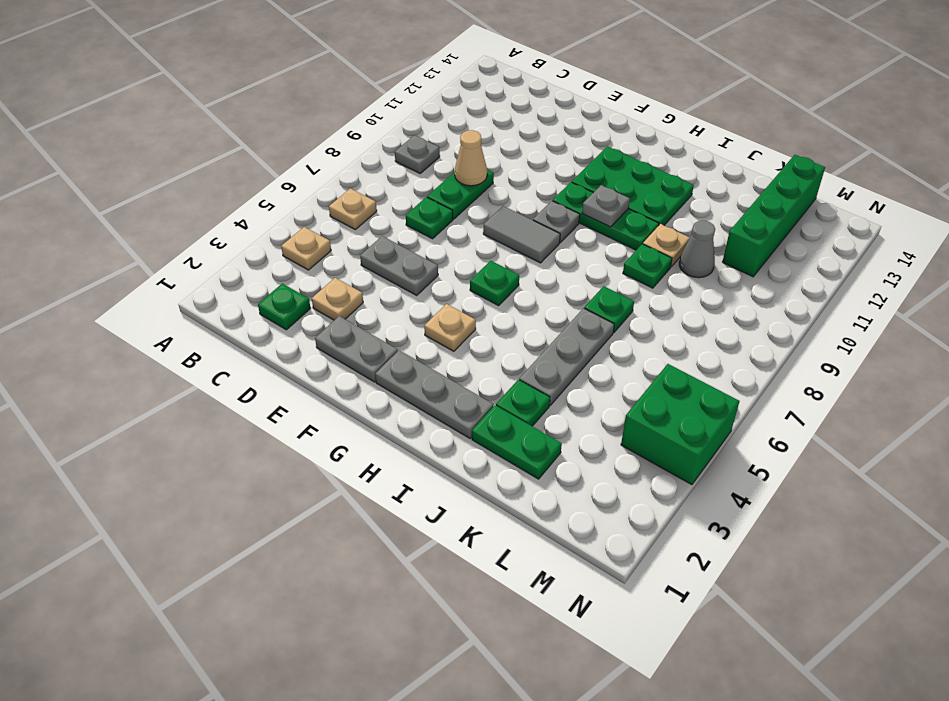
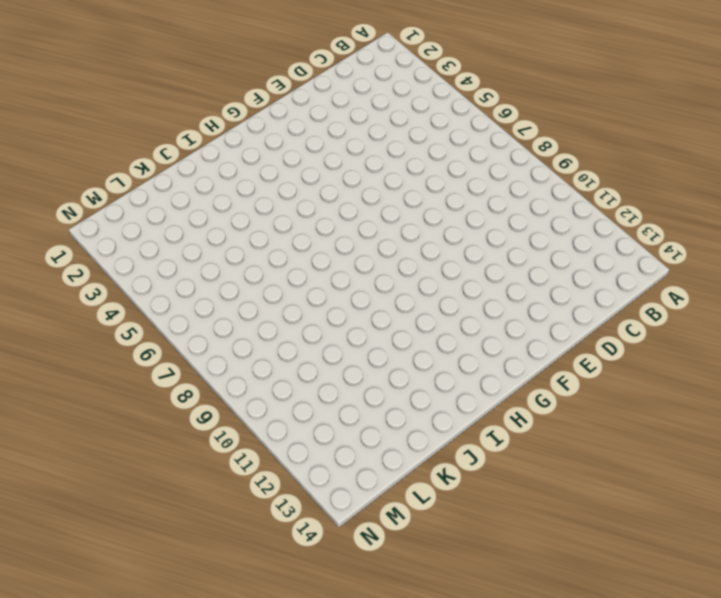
none -> tan plate B4 level 1
none -> tan plate B6 level 1
none -> grey plate B9 level 1

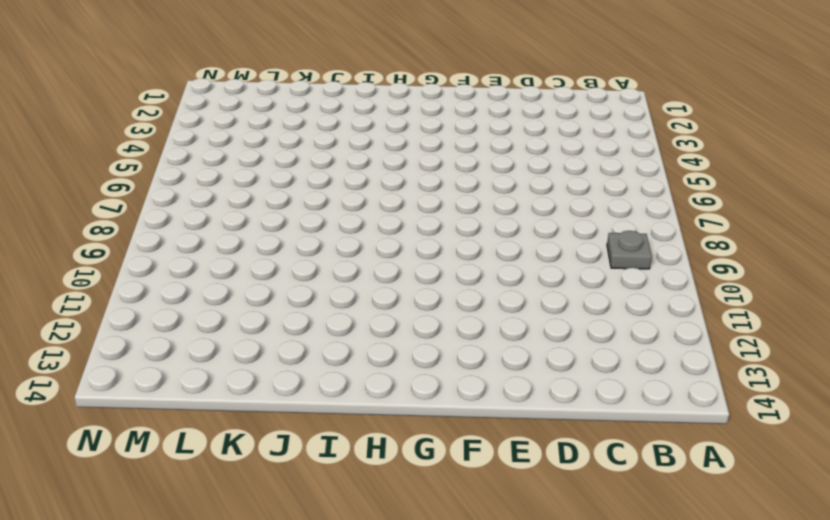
none -> tan plate B4 level 1
none -> tan plate B6 level 1
none -> green plate C2 level 1

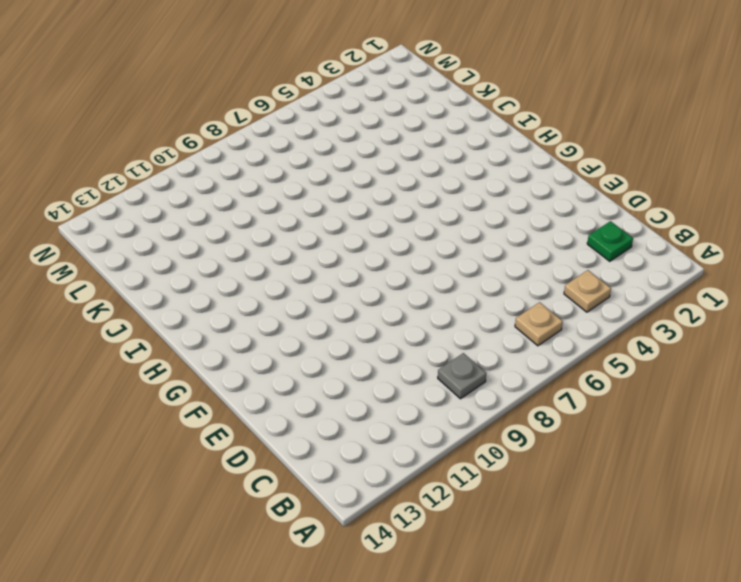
none -> tan plate D3 level 1
none -> grey plate D5:E5 level 1
none -> green plate D7 level 1

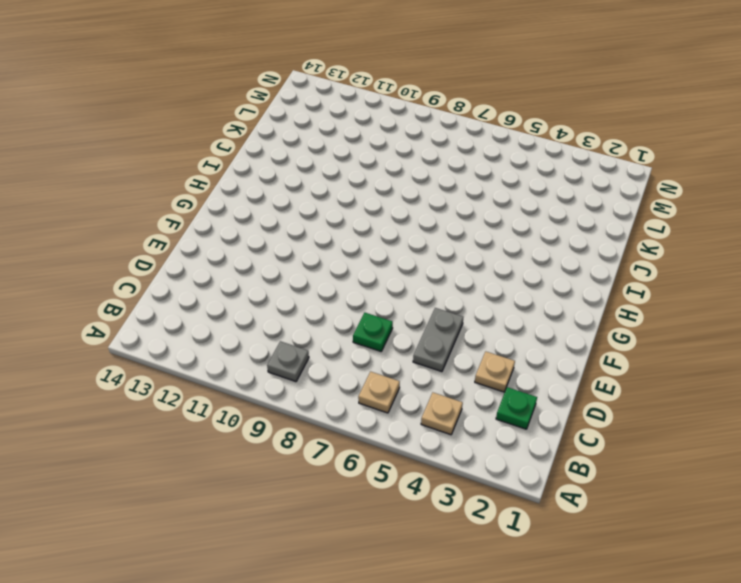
none -> green plate D8:D9 level 1
none -> grey plate E2:F2 level 1
none -> grey tile F8:G8 level 1

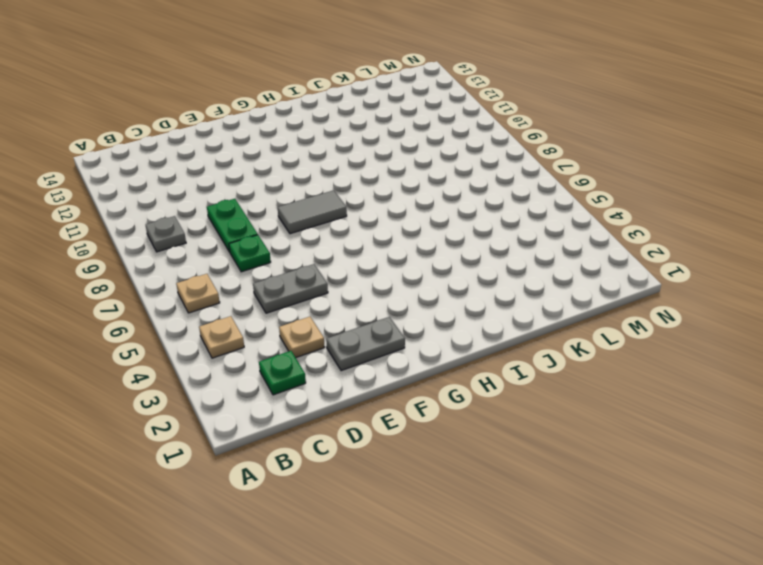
none -> grey plate G2:I2 level 1
none -> tan plate G4 level 1
none -> green plate G6 level 1

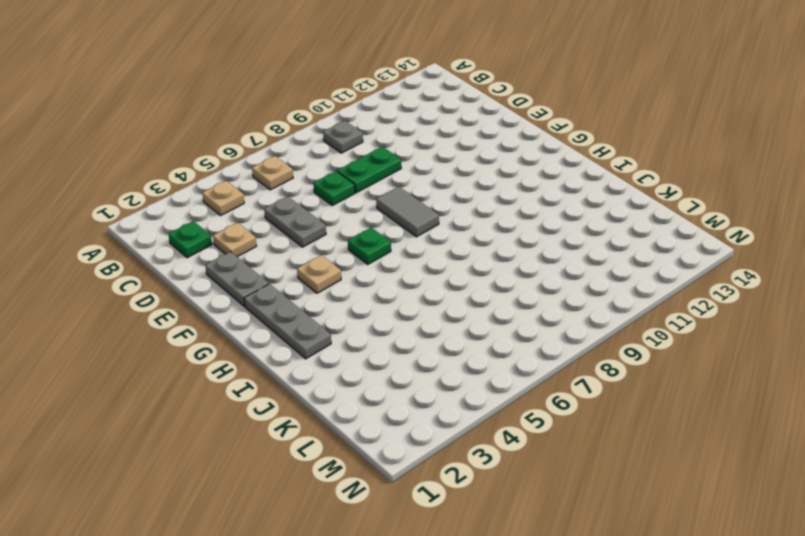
none -> grey plate G9 level 1
none -> green plate G10:I10 level 1
none -> green plate G11:I12 level 1

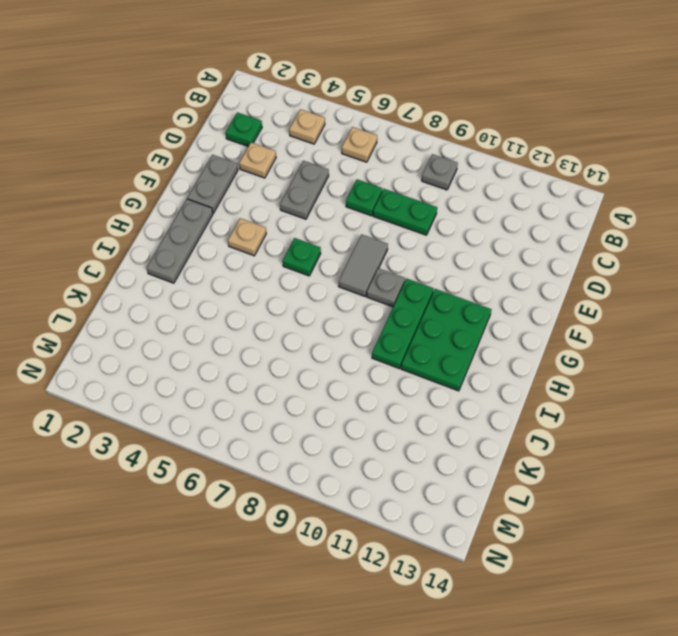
none -> green plate J2:K2 level 1
none -> green plate J3 level 1
none -> grey plate J4:J6 level 1

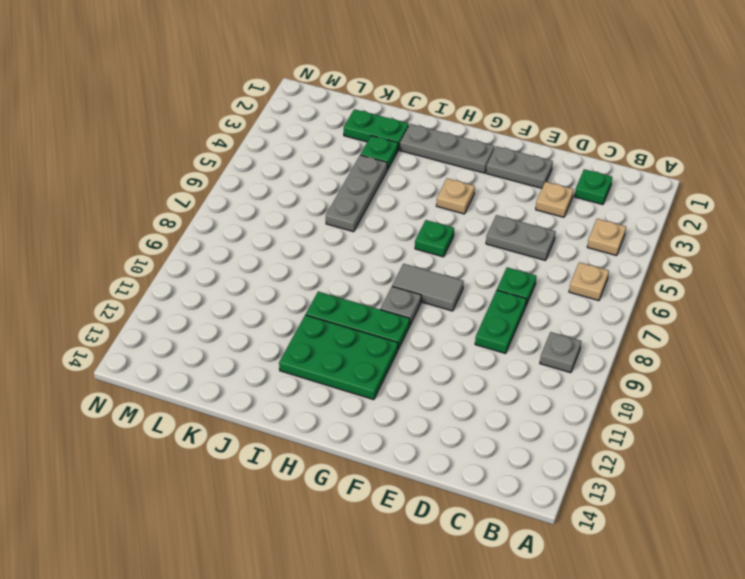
none -> green plate J7 level 1
none -> green plate J9 level 1
none -> tan plate J10 level 1

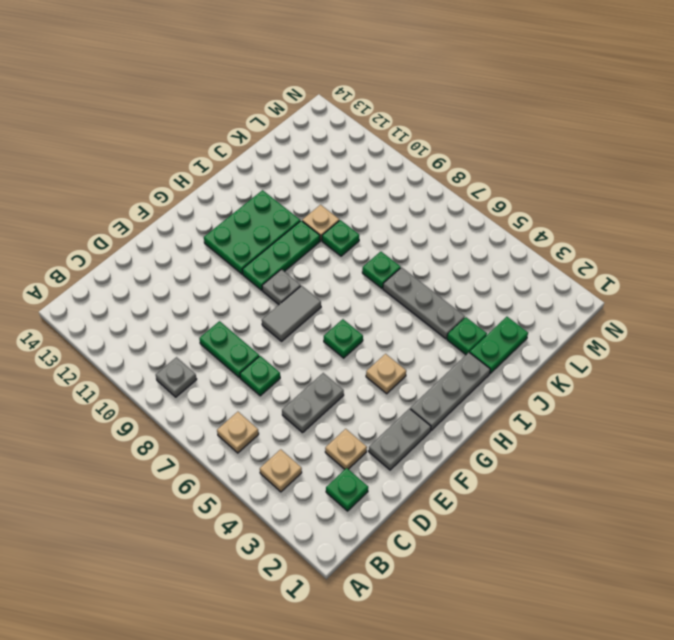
none -> grey cone K10 level 1
none -> green brick L11:L14 level 1
none -> green brick M4:N5 level 1

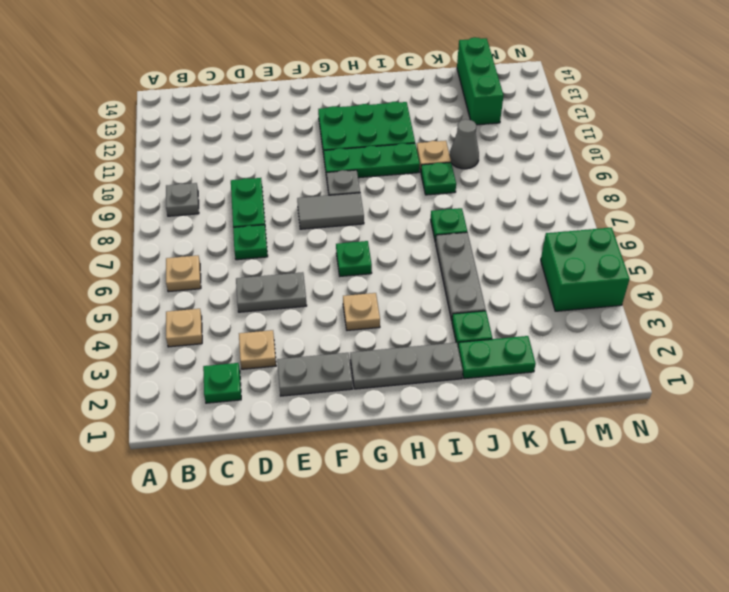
green brick L12:L14 level 1 -> green brick L11:L14 level 1
none -> tan cone D9 level 2
none -> grey plate H10 level 2

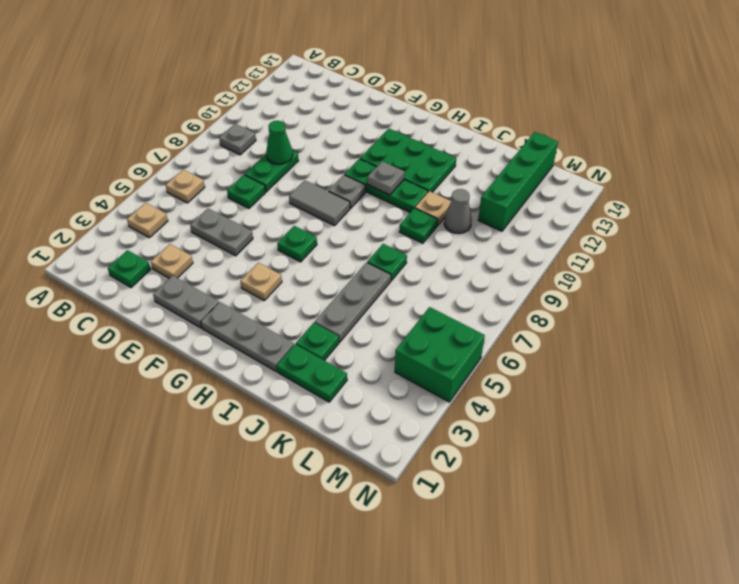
green cone D9 level 2 -> tan cone D9 level 2

